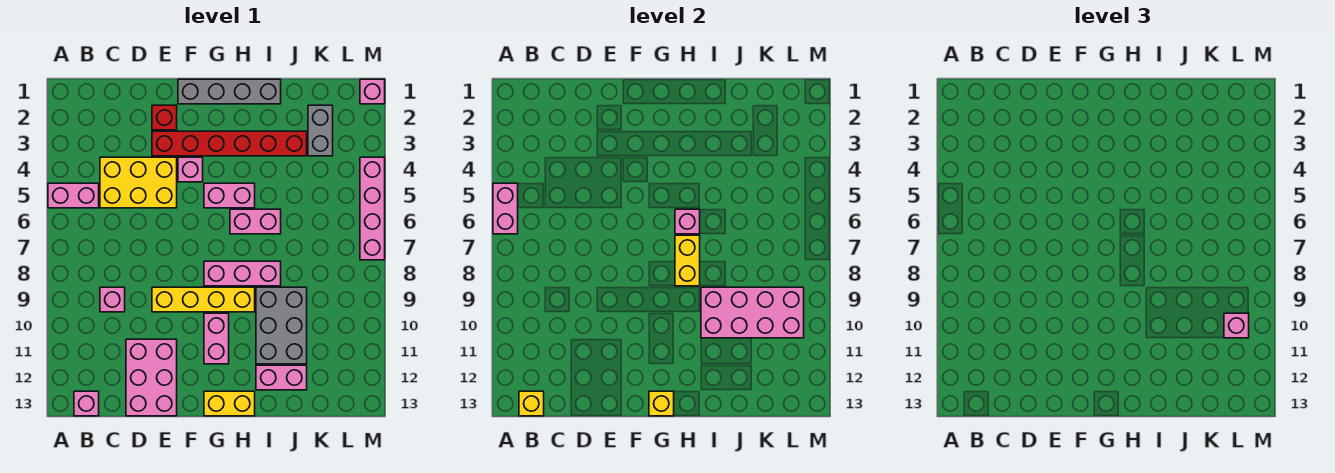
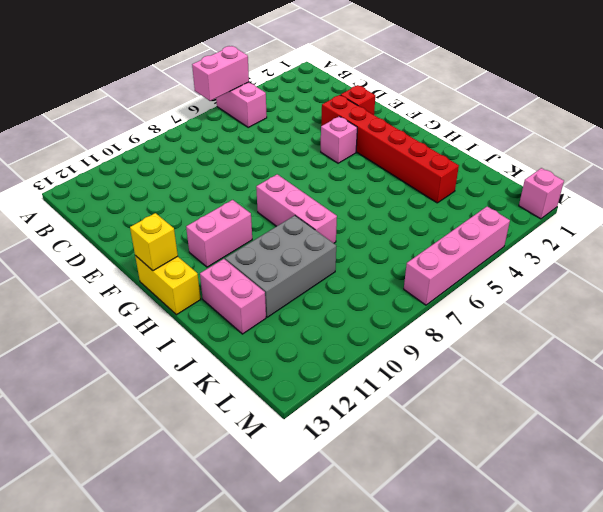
none -> pink brick B13 level 1
none -> yellow brick C4:E5 level 1
none -> pink brick C9 level 1

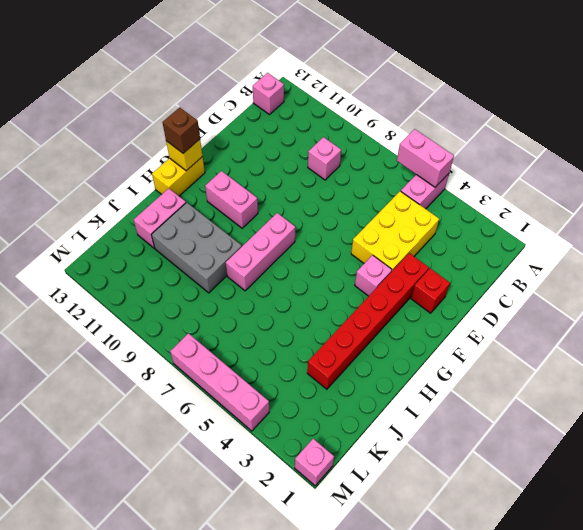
brown brick G13 level 3 -> none
none -> pink brick D11:E13 level 1
none -> yellow brick E9:H9 level 1
none -> grey brick F1:I1 level 1

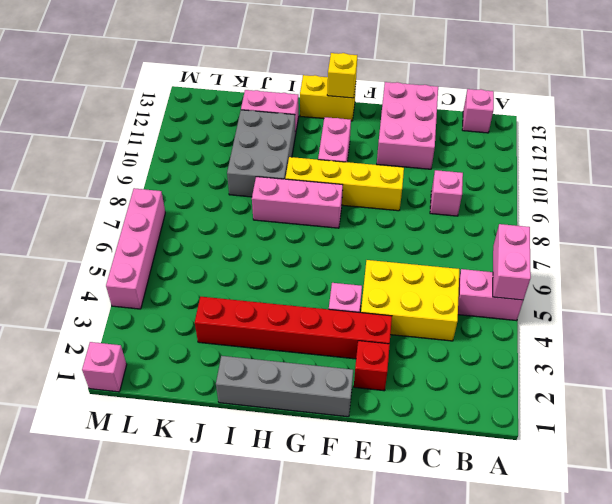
none -> pink brick G5:H5 level 1
none -> pink brick H6:I6 level 1
none -> grey brick K2:K3 level 1

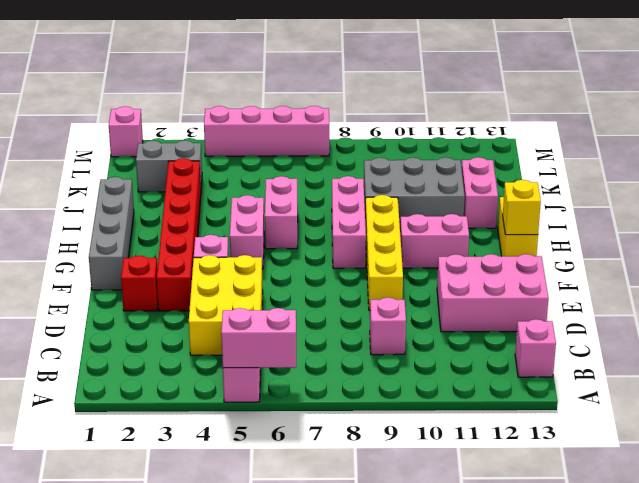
none -> yellow brick B13 level 2
none -> pink brick H6 level 2
none -> yellow brick H7:H8 level 2

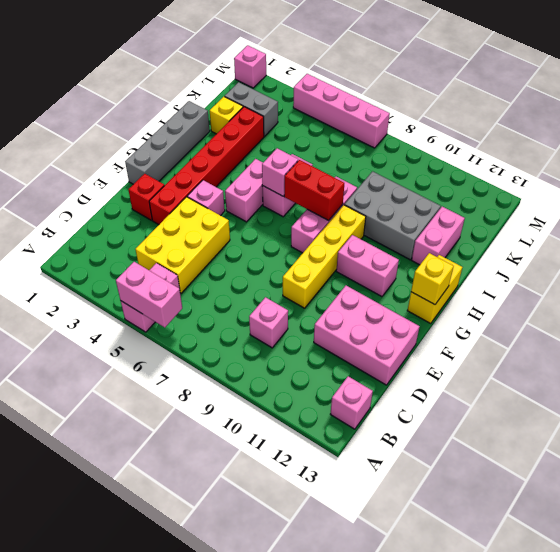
red brick H7:H8 level 2 -> yellow brick H7:H8 level 2
yellow brick J2 level 1 -> yellow brick B13 level 2
none -> pink brick I9:L10 level 2
none -> pink brick L10 level 3

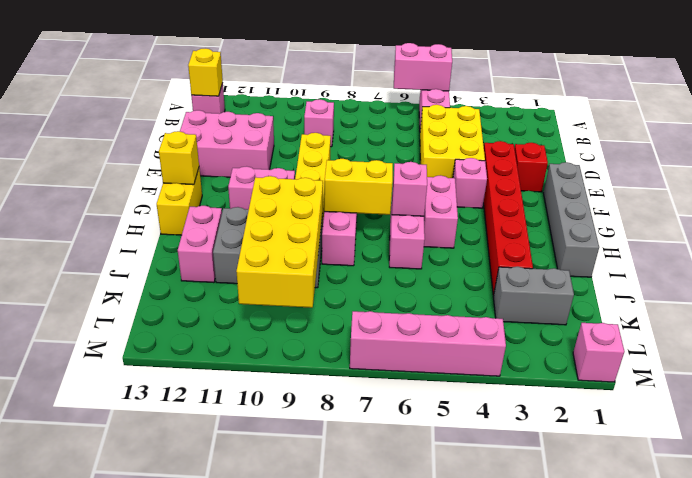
yellow brick I9:L10 level 2 -> pink brick I9:L10 level 2
none -> pink brick L10 level 3

